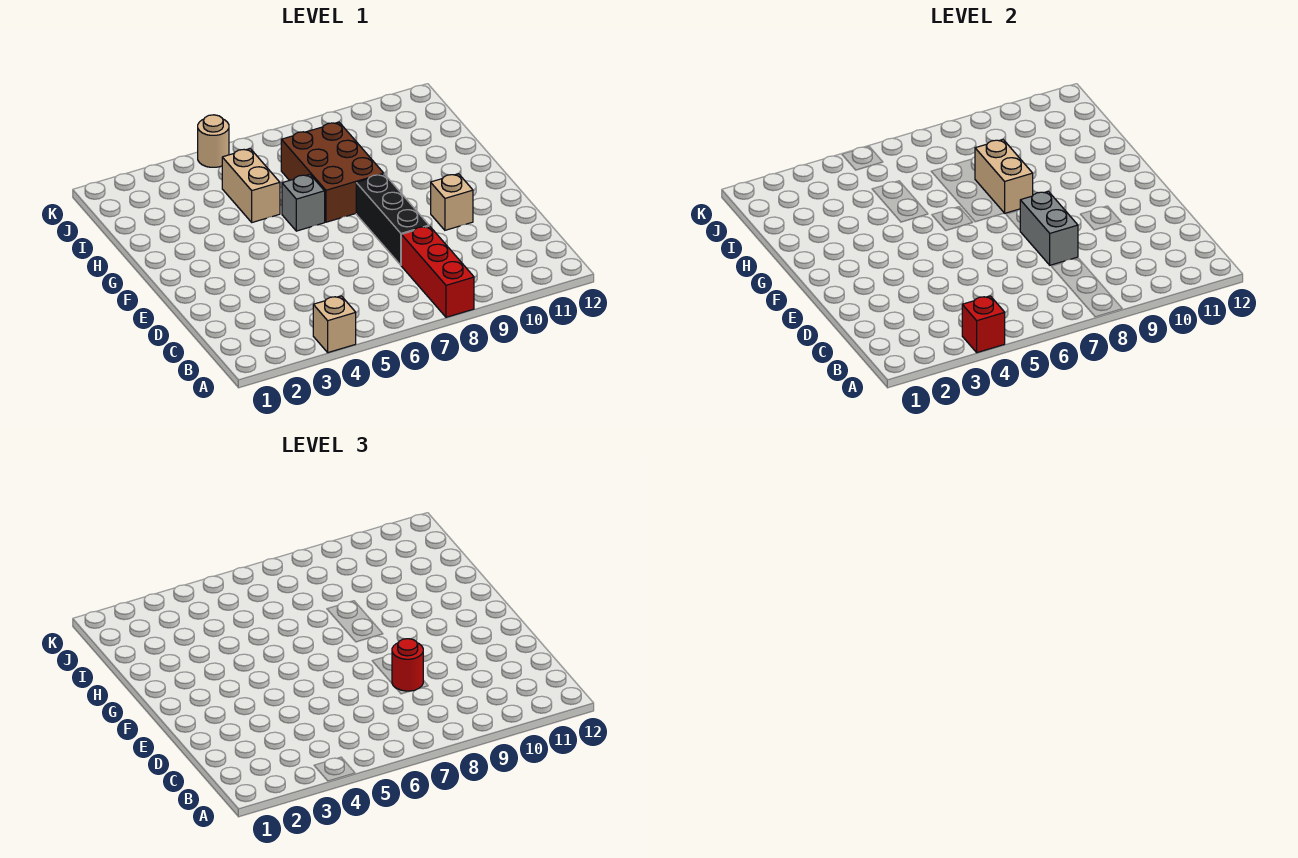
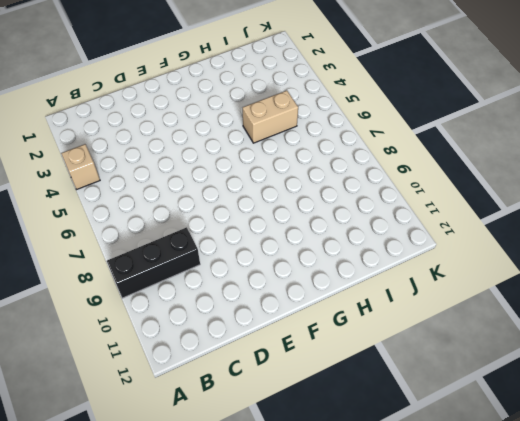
black brick A9:C9 level 1 -> black brick D8:F8 level 1
none -> red brick A8:C8 level 1
none -> tan brick E10 level 1
none -> grey brick G6 level 1

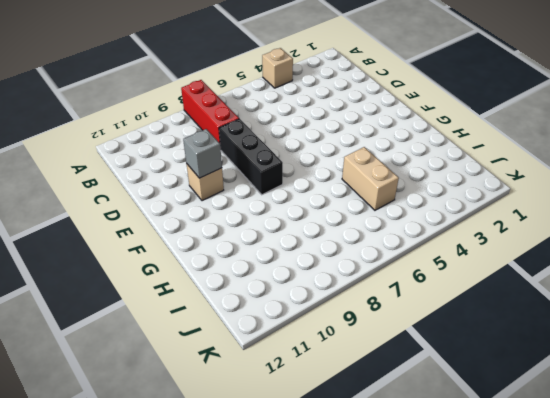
grey brick E10 level 2 -> grey brick G6 level 1
none -> brown brick G7:I8 level 1
none -> tan round brick K5 level 1
none -> red brick A4 level 2

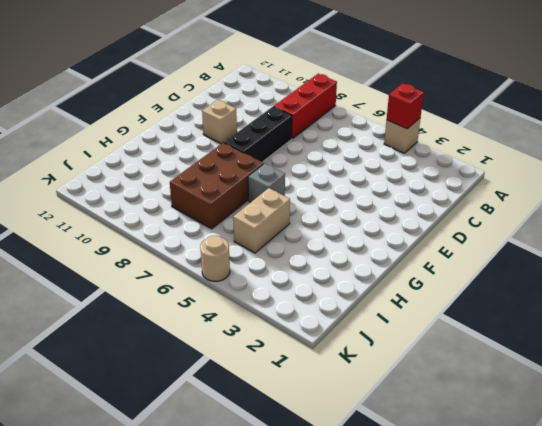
none -> grey brick D8:E8 level 2
none -> tan brick G8:H8 level 2
none -> red round brick D8 level 3

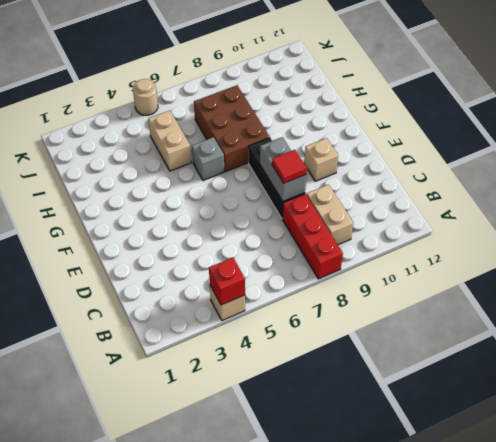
tan brick B9:C9 level 1 -> tan brick G8:H8 level 2
red tile D8 level 3 -> red round brick D8 level 3

